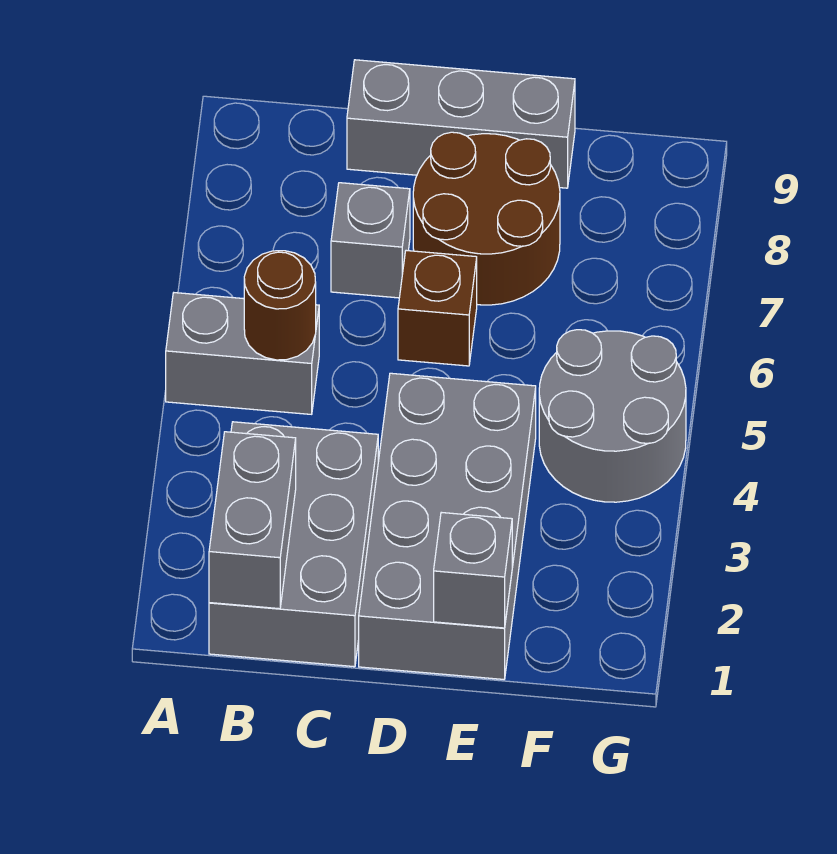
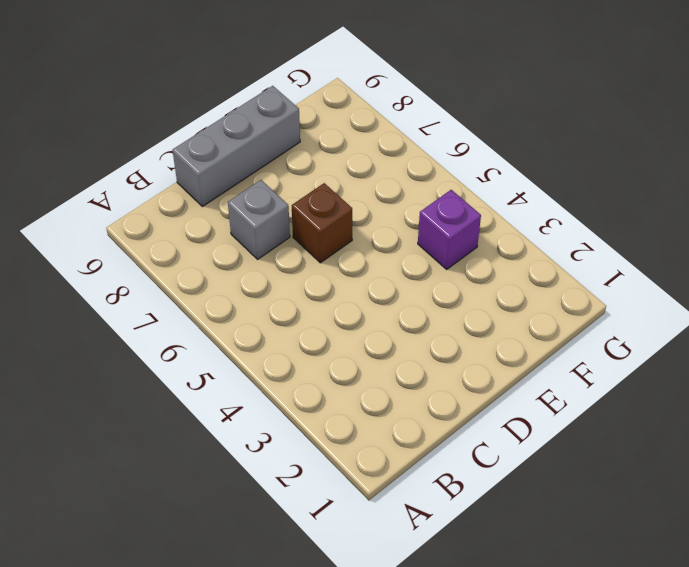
purple brick F4 level 1 -> grey round brick F4:G5 level 1
none -> grey brick A5:B5 level 1
none -> grey brick B1:C3 level 1

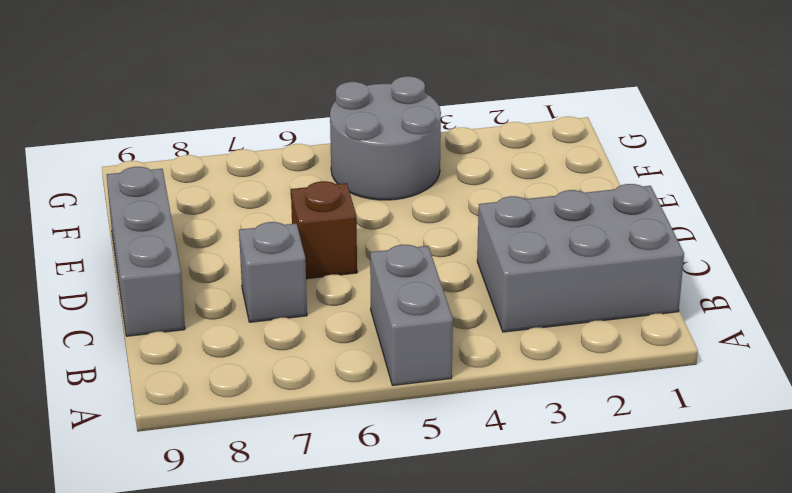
none -> grey brick D1:E4 level 1
none -> brown round brick D7:E8 level 1

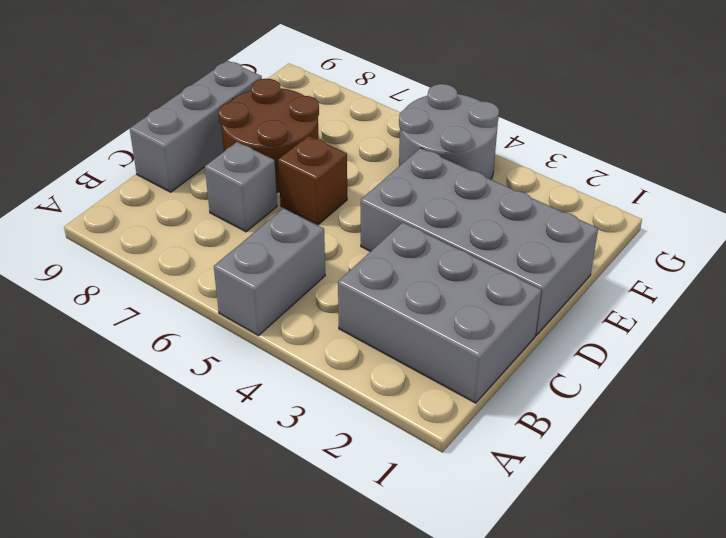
none -> grey brick B1:B2 level 2
none -> brown round brick B5 level 2

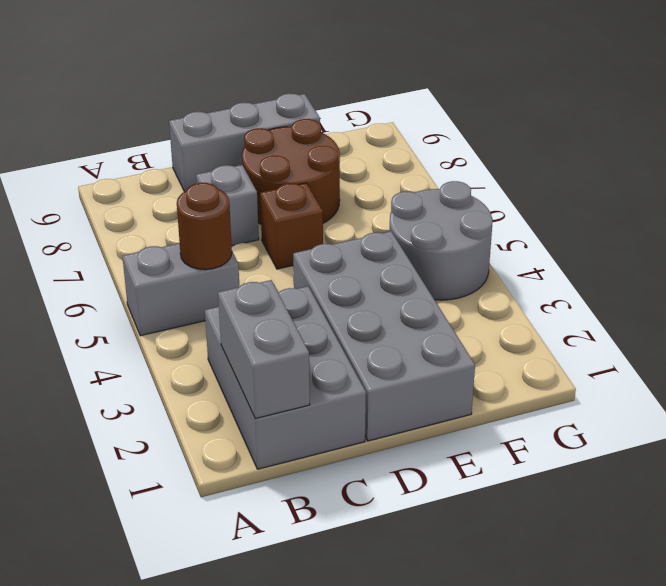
none -> grey brick E1 level 2

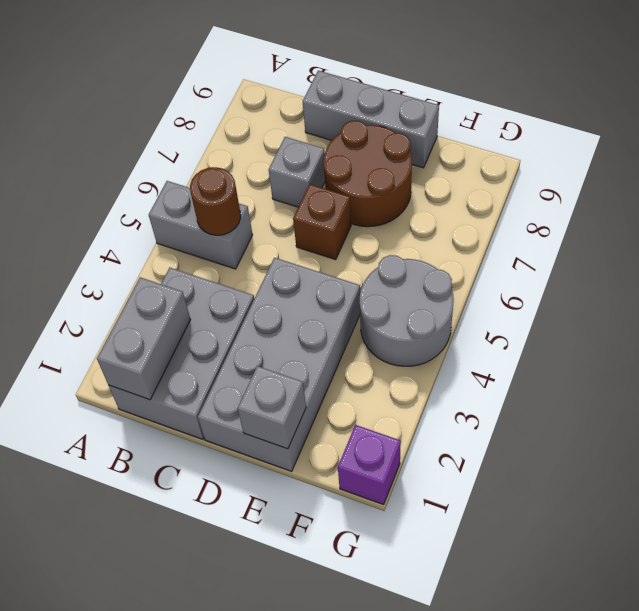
purple brick G1 level 1 -> none

